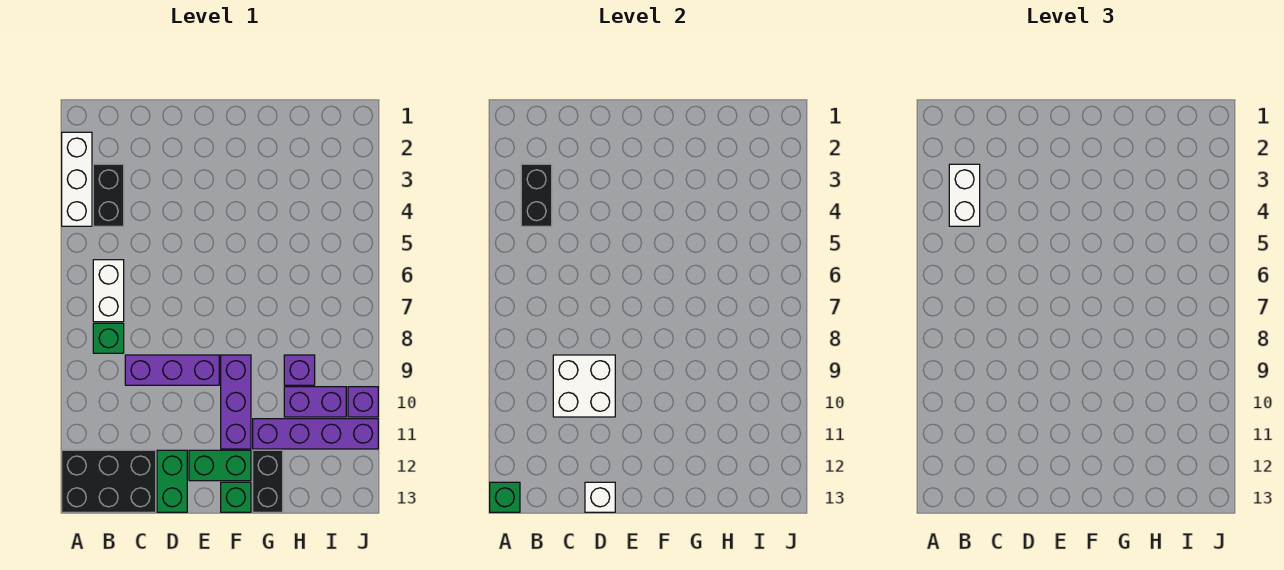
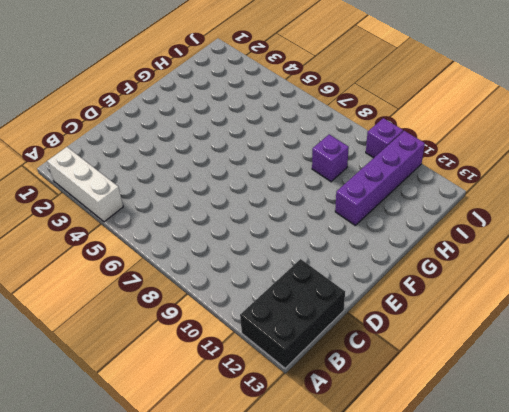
none -> black brick B3:B4 level 1
none -> white brick B6:B7 level 1
none -> green brick B8 level 1

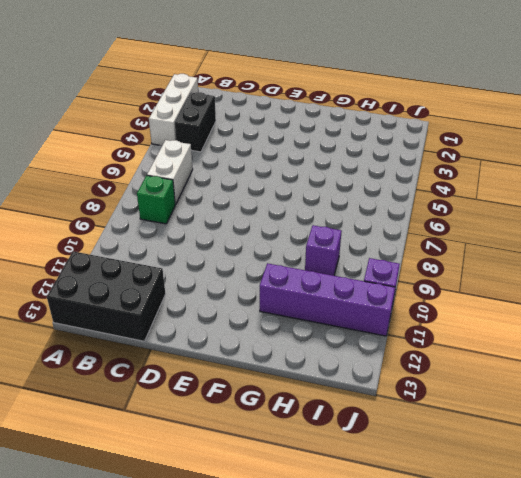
none -> purple brick C9:E9 level 1
none -> green brick D12:D13 level 1
none -> green brick E12:F12 level 1

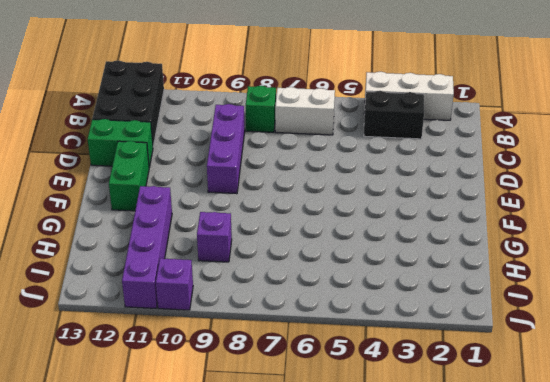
none -> purple brick F9:F11 level 1
none -> green brick F13 level 1
none -> black brick G12:G13 level 1

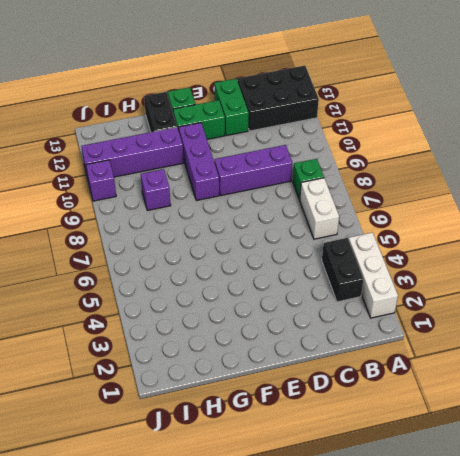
none -> purple brick H10:I10 level 1
none -> green brick A13 level 2
none -> black brick B3:B4 level 2

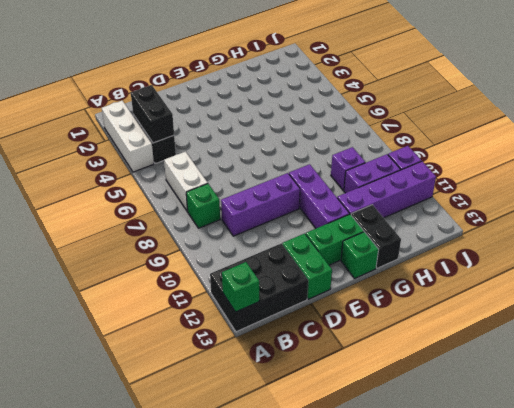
none -> white brick C9:D10 level 2
none -> white brick D13 level 2
none -> white brick B3:B4 level 3

